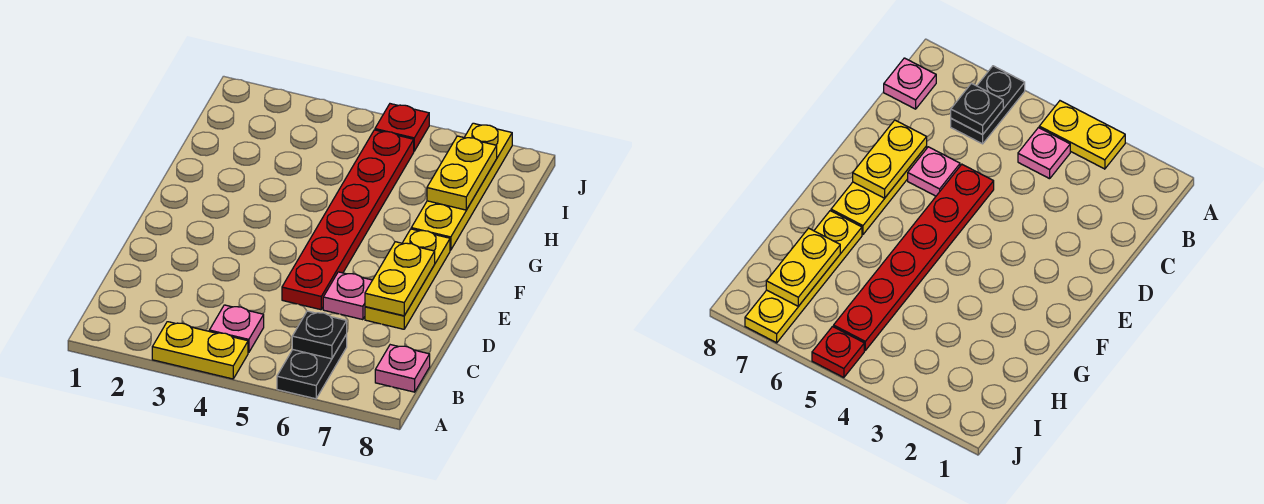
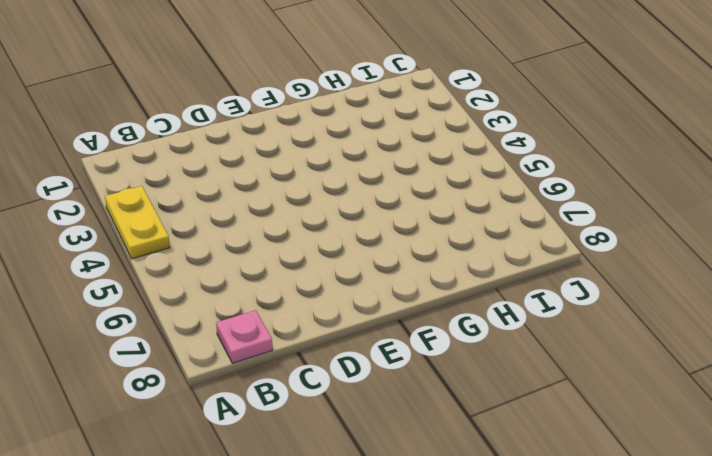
none -> black plate A6:B6 level 1
none -> pink plate B4 level 1
none -> red plate D5:I5 level 1

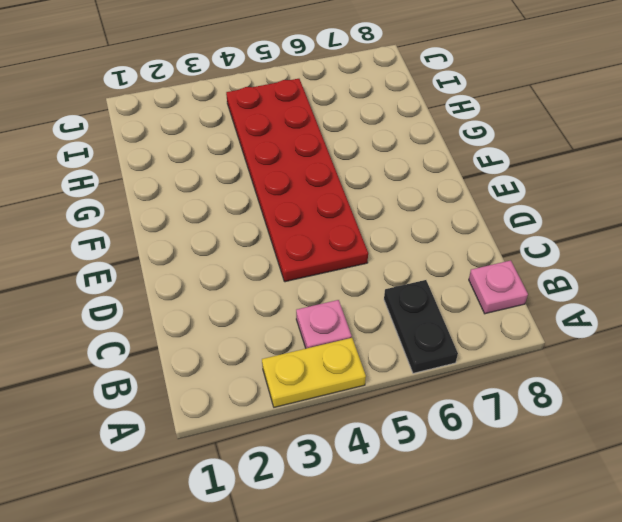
red plate D4:I5 level 1 -> red plate D5:I5 level 1
none -> pink plate D6 level 1
none -> yellow plate D7:F7 level 1
none -> yellow plate G7:J7 level 1

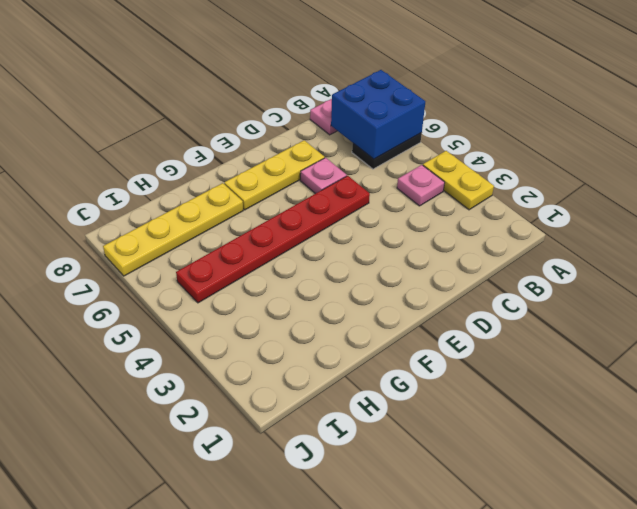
blue brick A6:B7 level 2 -> black plate B6 level 2
none -> red plate J5 level 1
none -> yellow plate D7:E7 level 2
none -> yellow plate H7:I7 level 2

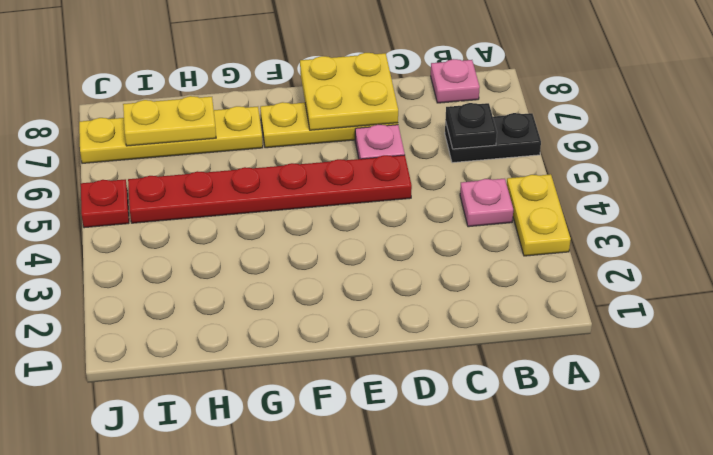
yellow plate D7:E8 level 2 -> yellow plate D7:E7 level 2

